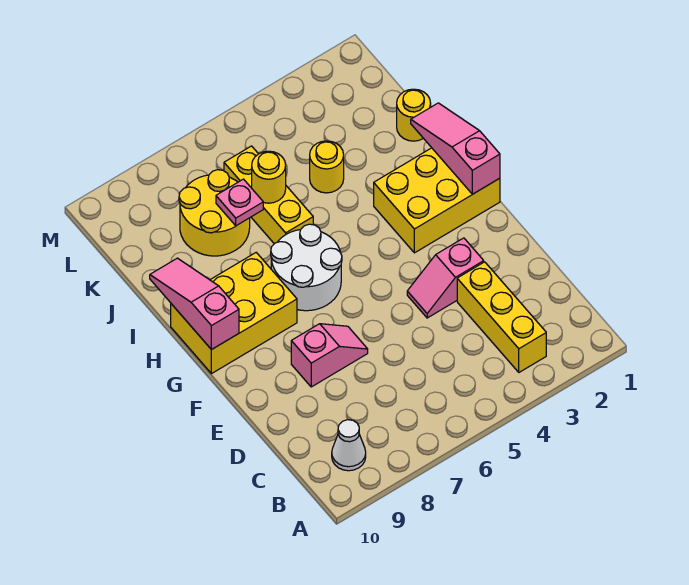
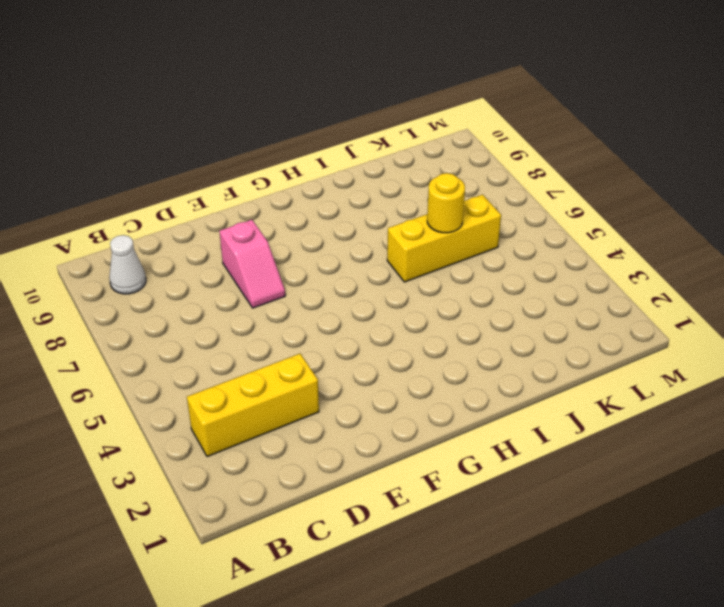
none -> pink slope E3:E4 level 1 top 3
none -> yellow brick G1:H3 level 1
none -> white round brick G6:H7 level 1

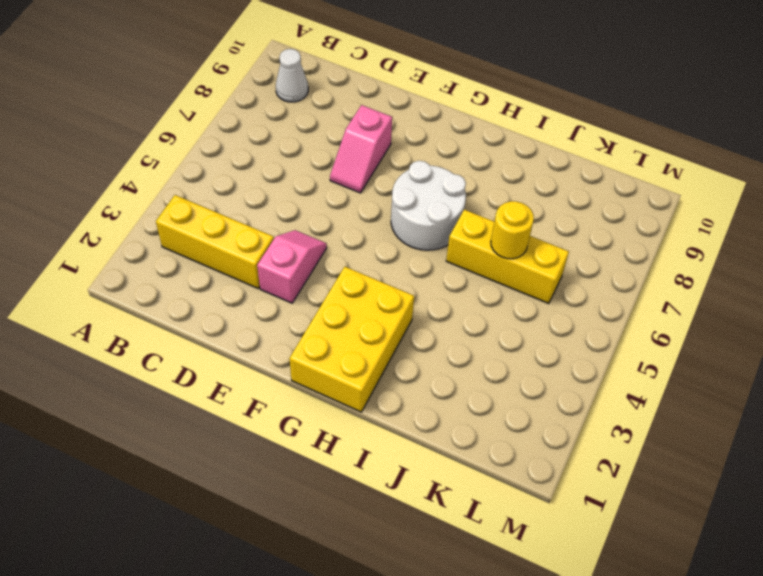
none -> yellow brick G8:H10 level 1
none -> yellow round brick J1 level 1
none -> yellow round brick J4 level 1

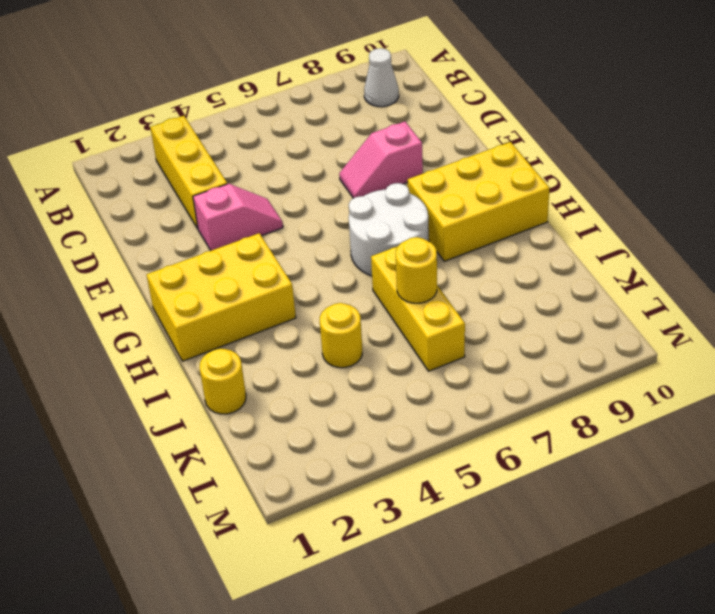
none -> yellow round brick J7:K8 level 1
none -> pink slope G1:I1 level 2 top G
none -> pink slope G10:I10 level 2 top G

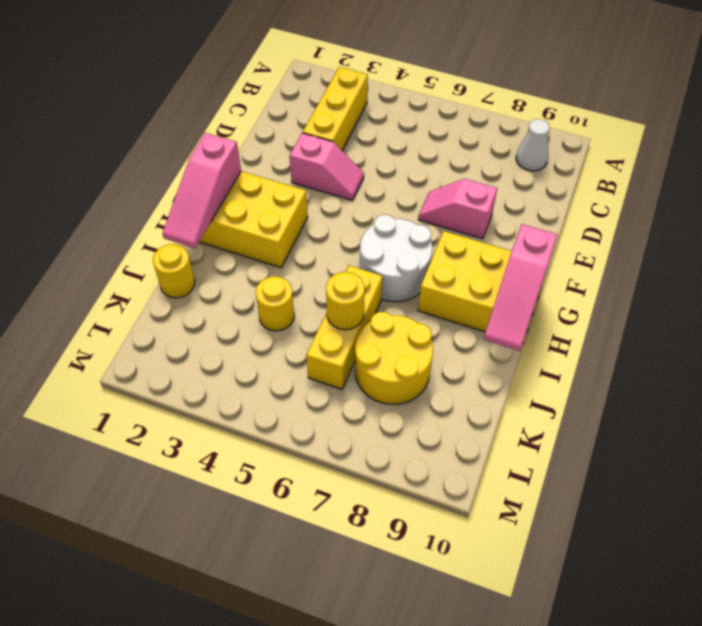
none -> pink plate J7 level 2

